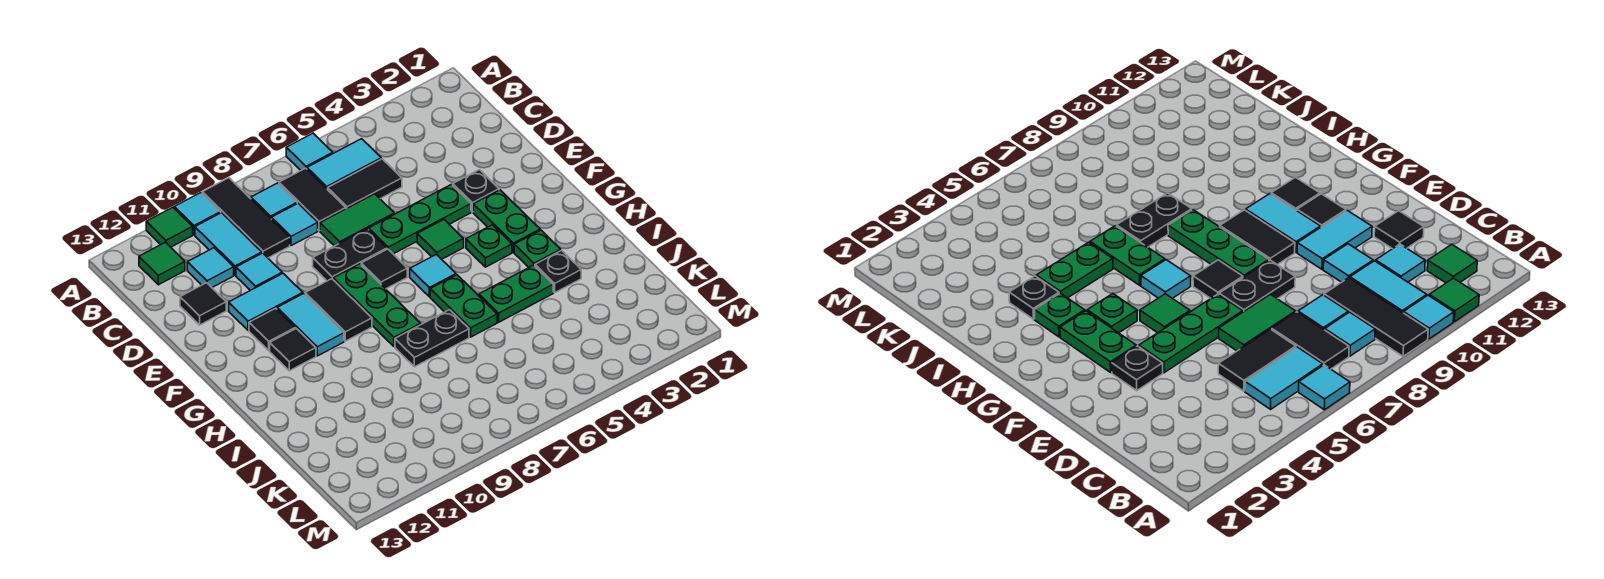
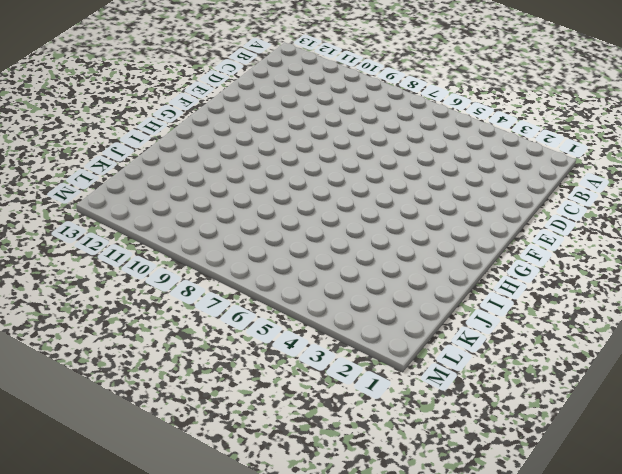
none -> cyan tile A6 level 1
none -> black tile A9:C9 level 1
none -> cyan tile A10 level 1
none -> green tile A11 level 1

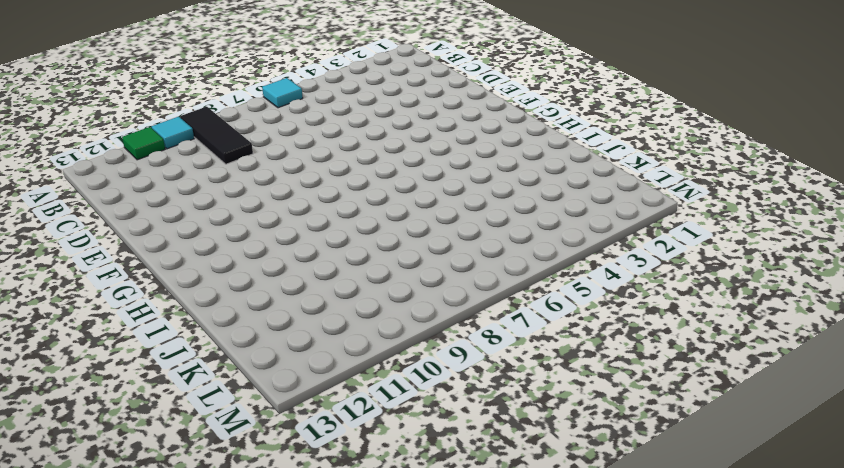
none -> cyan tile B5:B6 level 1
none -> black tile B7:C7 level 1
none -> cyan tile B8 level 1
none -> cyan tile B10:C10 level 1

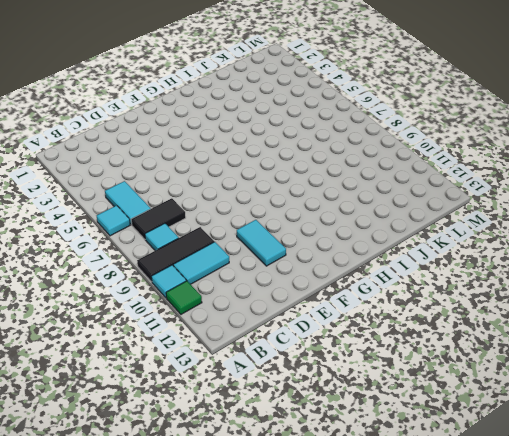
none -> green tile B12 level 1
none -> black tile C5:C6 level 1
none -> cyan tile C8 level 1
none -> cyan tile C11 level 1

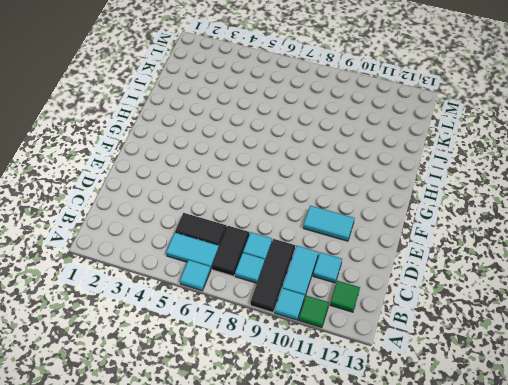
none -> green tile D6:D7 level 1
none -> cyan tile D10 level 1
none -> black tile D12 level 1
none -> black plate E3 level 1

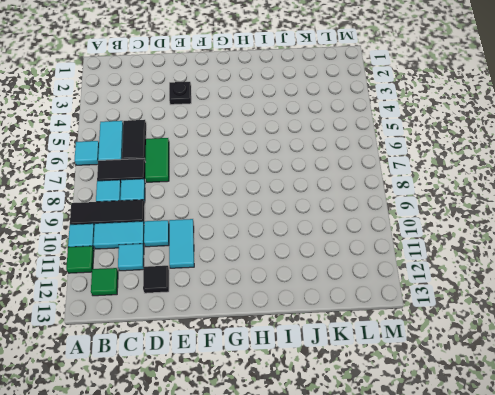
none -> green plate E4:E6 level 1
none -> black plate E7:E8 level 1
none -> green plate F3:G3 level 1
none -> green tile F5 level 1

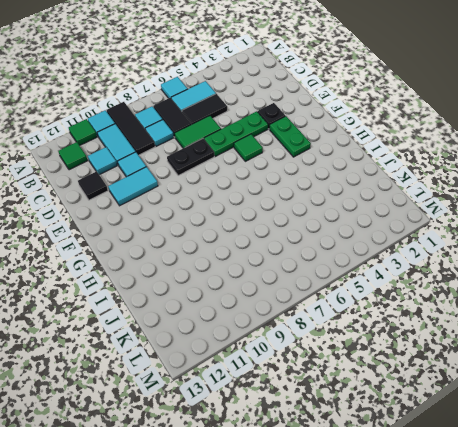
none -> black tile F7 level 1
none -> green plate F8:H8 level 1
none -> black tile F9:G9 level 1
none -> cyan tile F10:G10 level 1

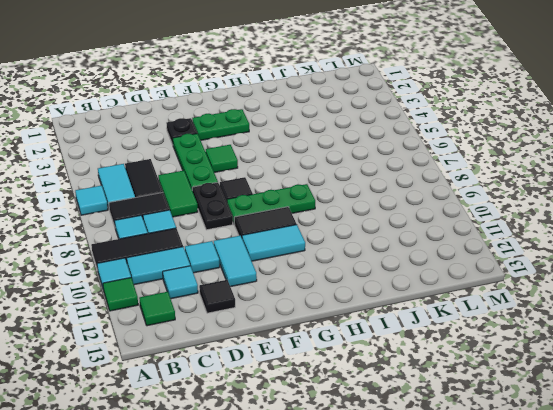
none -> black tile F11 level 1
none -> green plate G4 level 1
none -> cyan tile G6 level 1
none -> black tile G11 level 1

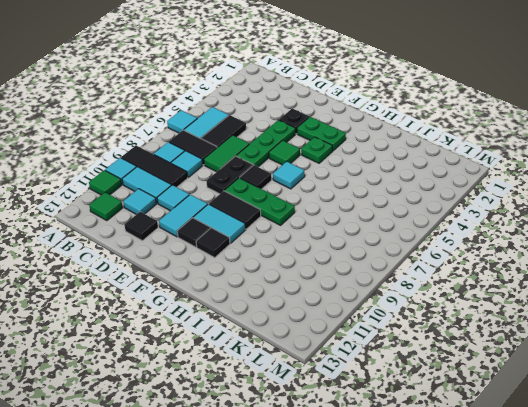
none -> green plate H3 level 1
none -> green plate H6:I6 level 1
none -> black plate I3 level 1
none -> green plate I4:I5 level 1

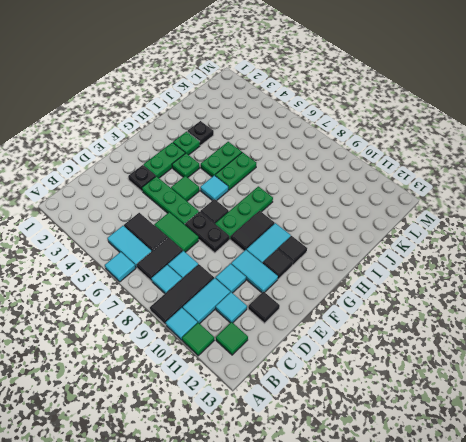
green plate H5:I5 level 1 -> green plate I4:I5 level 1
none -> black plate I7:I8 level 1

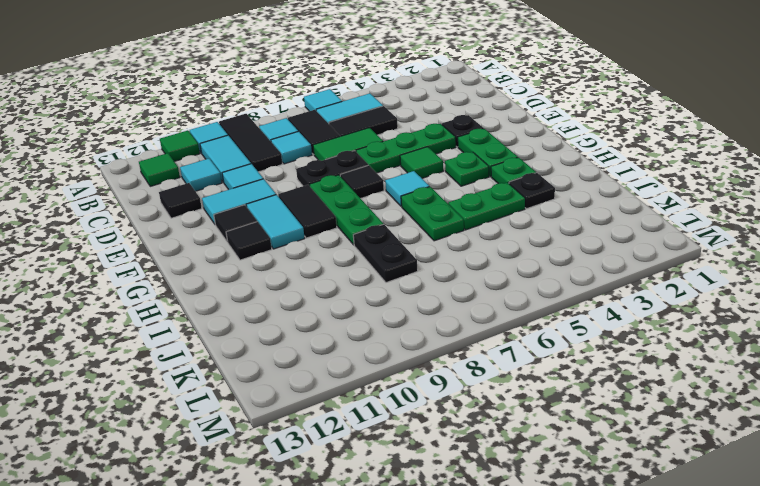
black plate I8:J8 level 1 -> black plate I7:I8 level 1

